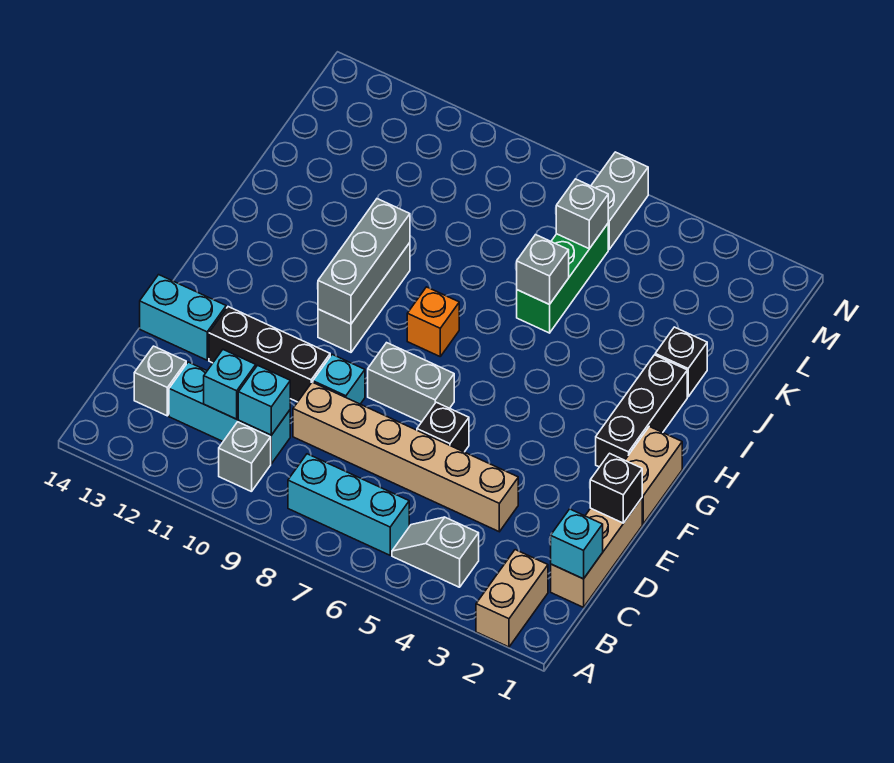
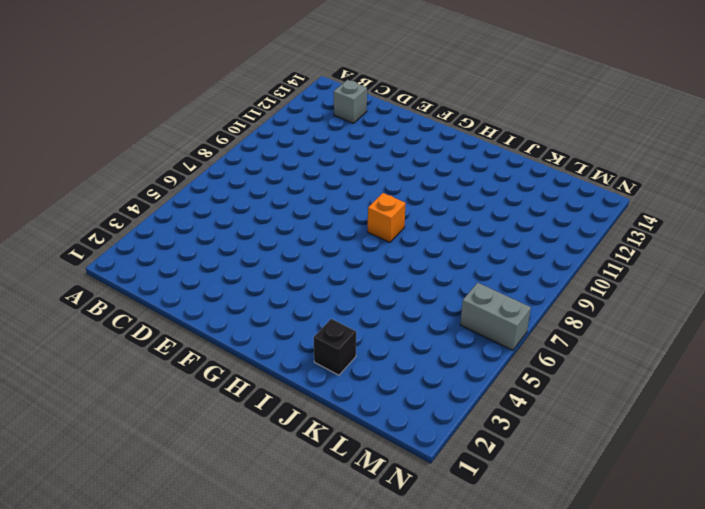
none -> tan brick A2:B2 level 1
none -> grey slope B4:B5 level 1 top 4
none -> cyan brick B6:B8 level 1

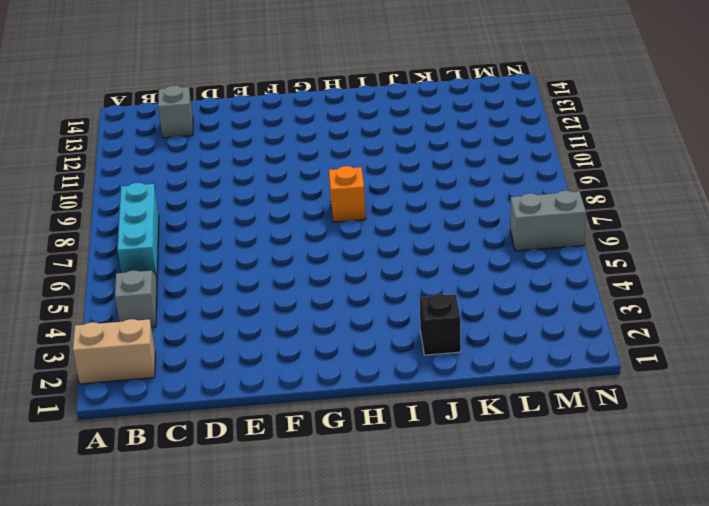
none -> grey brick B10 level 1
none -> tan brick C1:E1 level 1
none -> cyan brick C10:C12 level 1

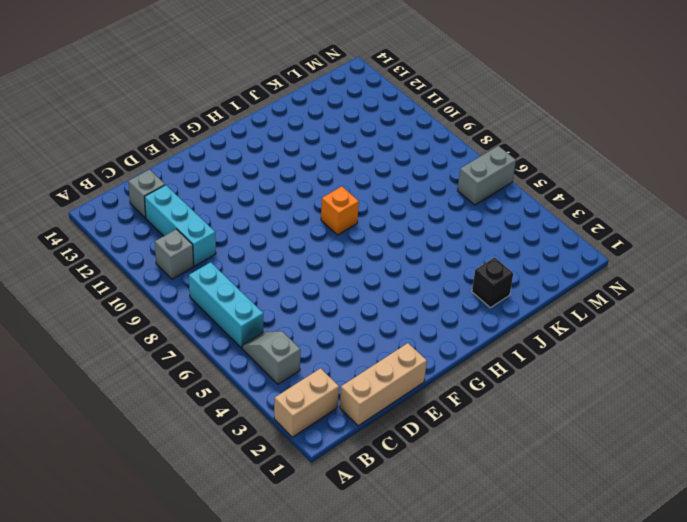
none -> tan brick D4:D9 level 1
none -> black brick E6 level 1
none -> cyan brick E9 level 1

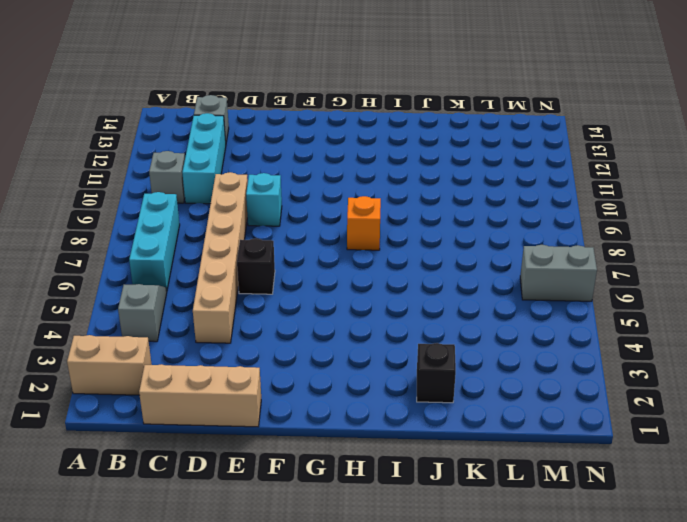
none -> black brick E10:E12 level 1
none -> cyan brick E13:E14 level 1
none -> tan brick F1:G1 level 1

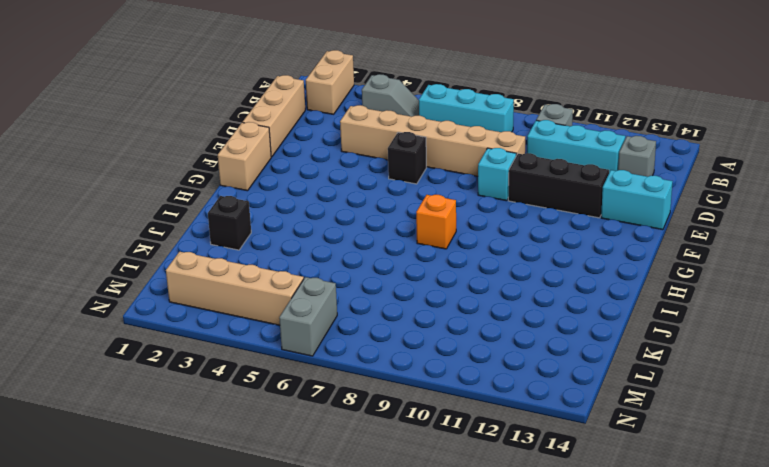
tan brick M2:M5 level 1 -> none
none -> grey brick F7:F8 level 1
none -> black brick G2:I2 level 1
none -> grey brick G10:I10 level 1

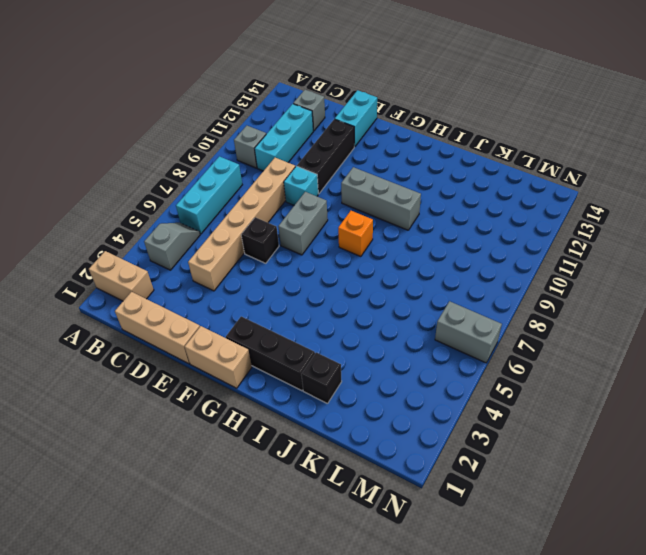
none -> green brick J6:L6 level 1
none -> cyan brick C1 level 2
none -> cyan brick C10 level 2

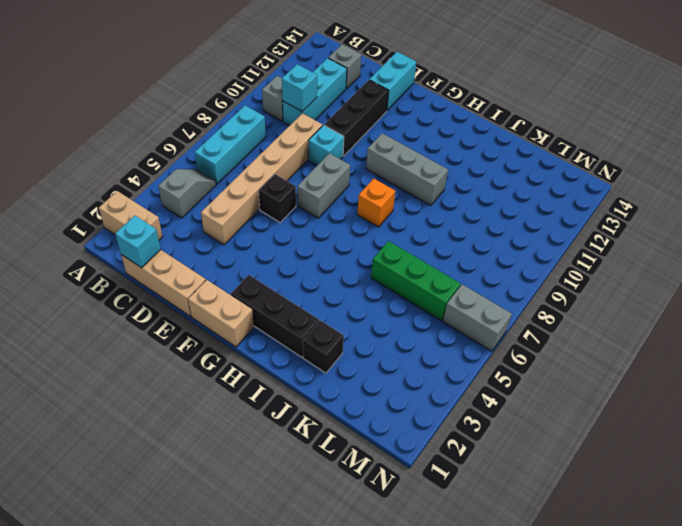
none -> cyan brick C11 level 2
none -> black brick E1 level 2
none -> grey brick G10:I10 level 2

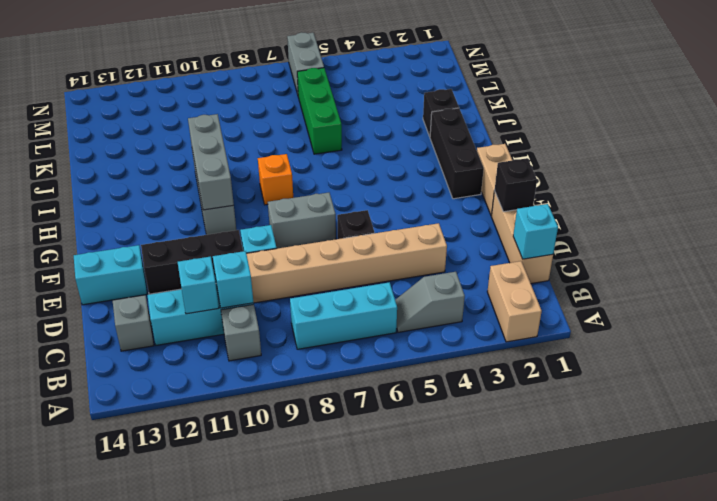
none -> grey brick J6 level 2
none -> grey brick L6 level 2

